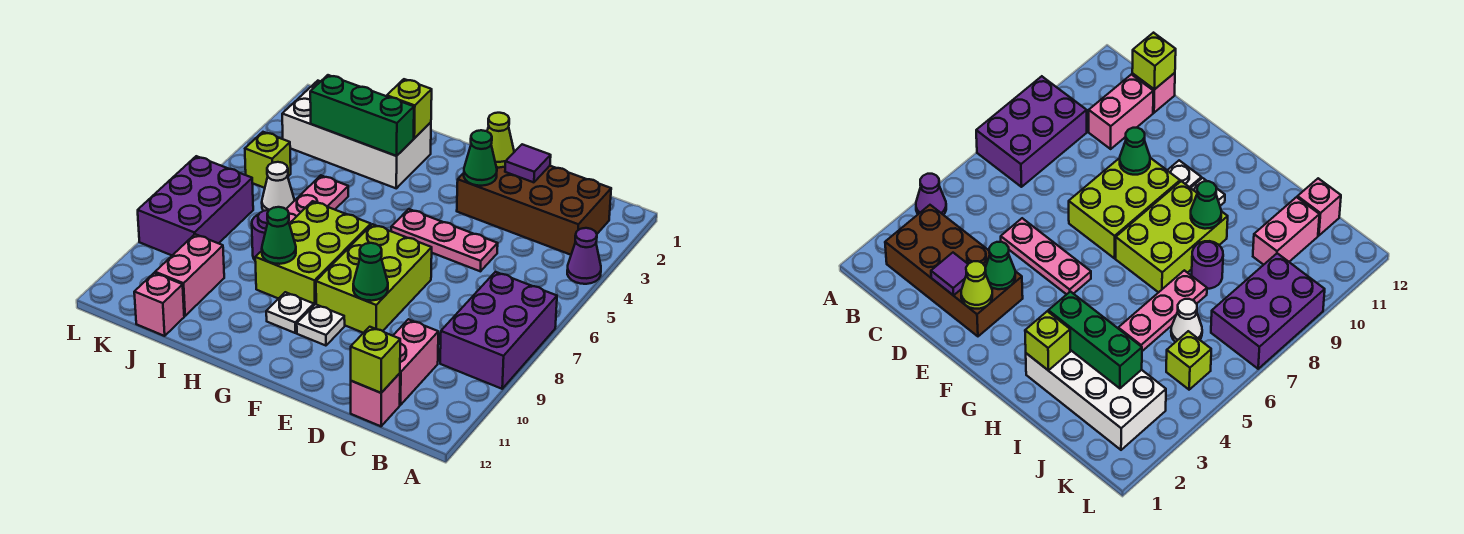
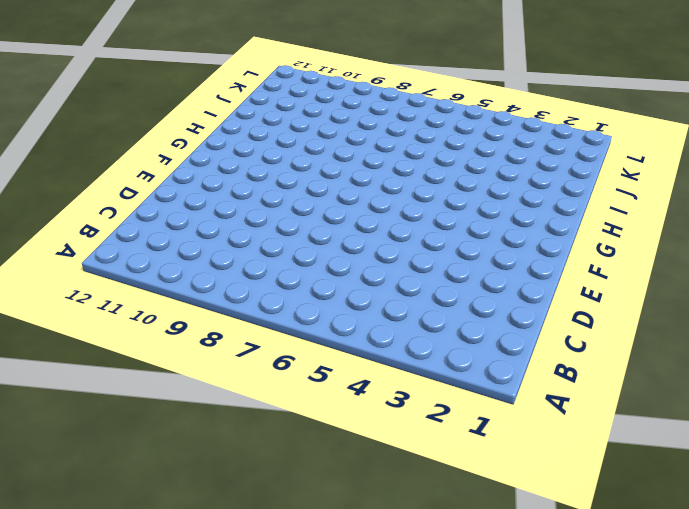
none -> purple cone A4 level 1
none -> purple brick A7:B9 level 1
none -> brown brick B2:E3 level 1

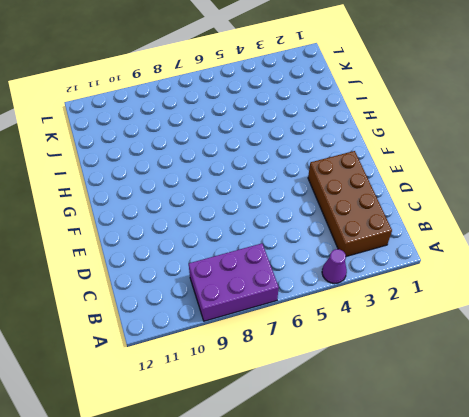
none -> pink brick C10:C11 level 1
none -> pink brick C12 level 1
none -> pink plate D5:F5 level 1

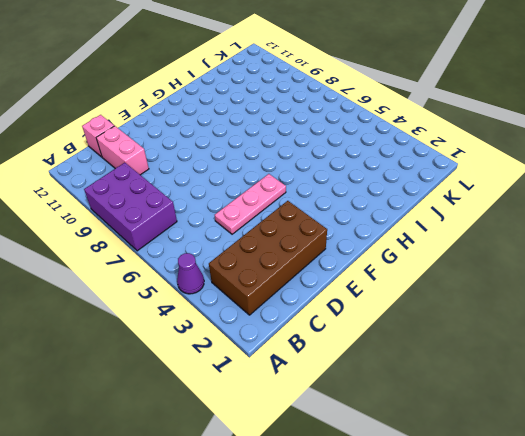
none -> lime brick E7:F9 level 1
none -> white plate F10 level 1
none -> lime brick G7:H9 level 1

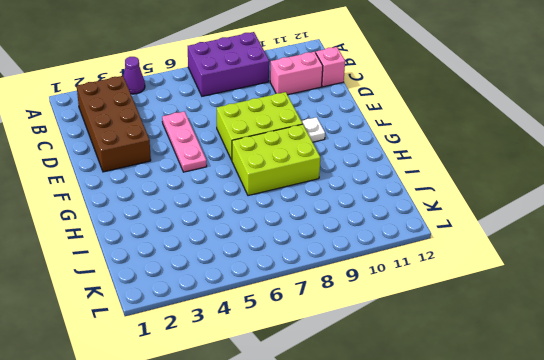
none -> white plate G10 level 1
none -> white brick H2:K3 level 1
none -> pink plate I5:I7 level 1

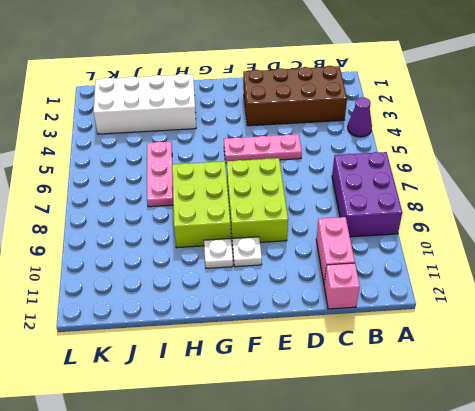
none -> purple round brick I8 level 1
none -> white cone J6 level 1
none -> pink brick J10:J11 level 1

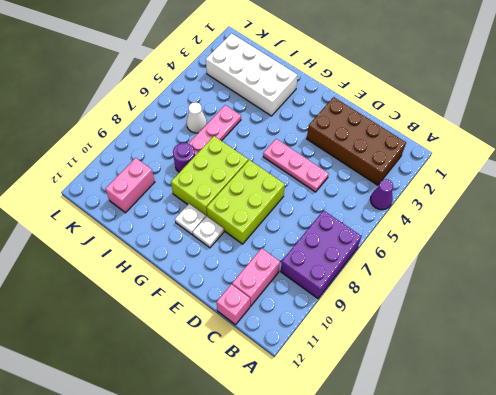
none -> pink brick J12 level 1
none -> lime brick K5 level 1
none -> purple brick K7:L9 level 1

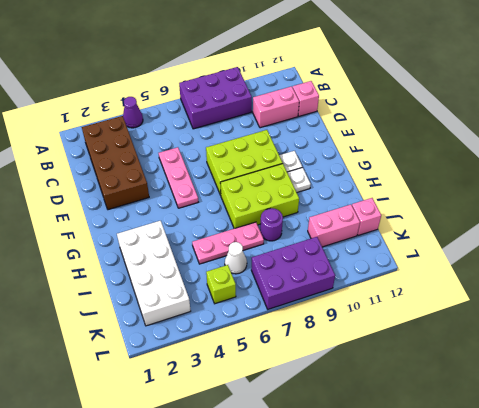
none -> lime brick C12 level 2
none -> purple tile D2 level 2
none -> lime cone E2 level 2

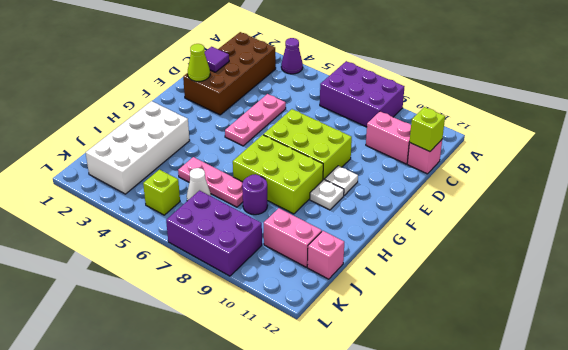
none -> green cone E3 level 2
none -> green cone E9 level 2
none -> lime brick H2 level 2

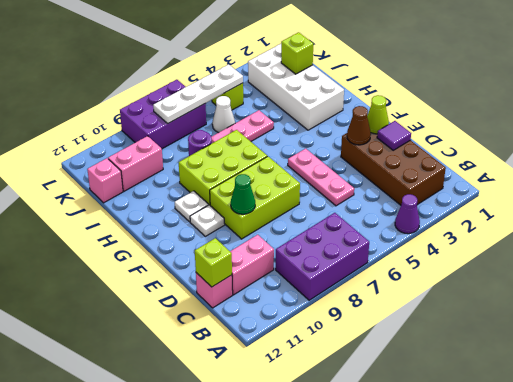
brown cone E3 level 2 -> green cone E3 level 2
lime brick J2 level 2 -> lime brick H2 level 2
white plate K5:K8 level 2 -> none
none -> green brick H3:J3 level 2
none -> green cone H9 level 2

